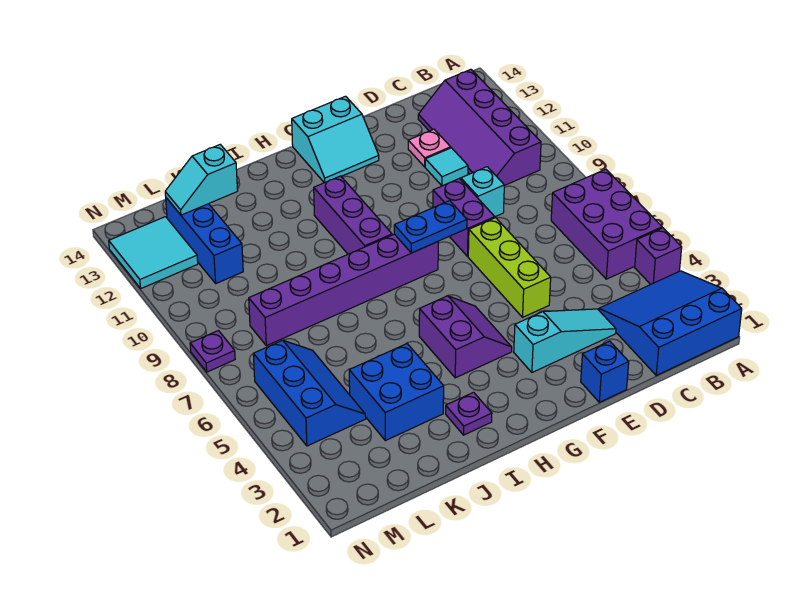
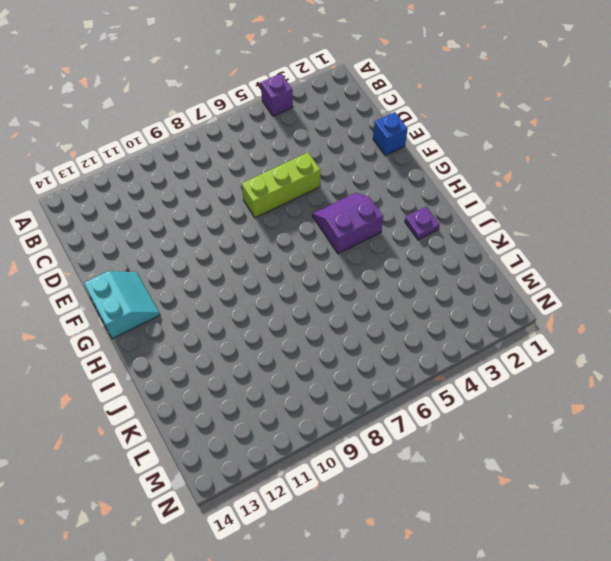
none -> blue slope A1:C3 level 1 top 1
none -> purple brick A5:B7 level 1
none -> purple slope B10:C13 level 1 top B

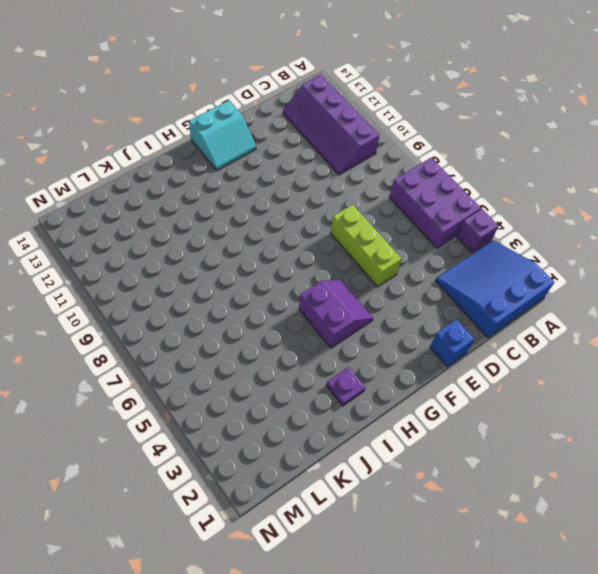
none -> cyan slope D3:F3 level 1 top F
none -> cyan brick D9 level 1
none -> cyan tile D11 level 1

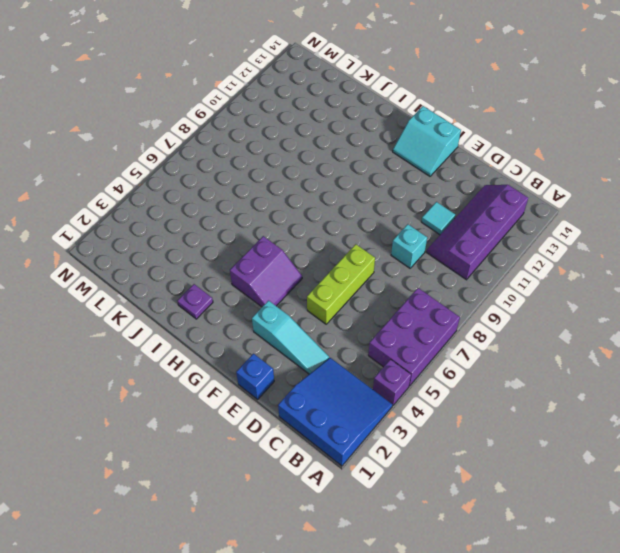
none -> pink plate D12 level 1
none -> purple brick E8:E9 level 1
none -> purple brick G8:L8 level 1

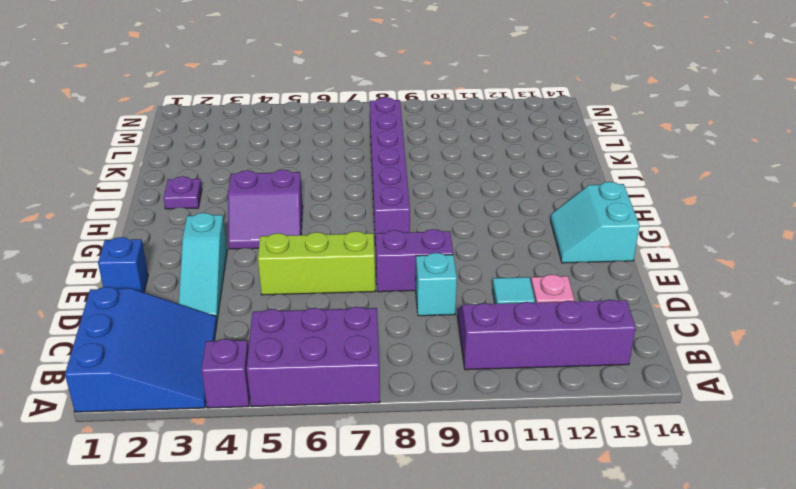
none -> purple brick H9:H11 level 1
none -> blue brick J3:K4 level 1
none -> blue slope L4:M6 level 1 top M

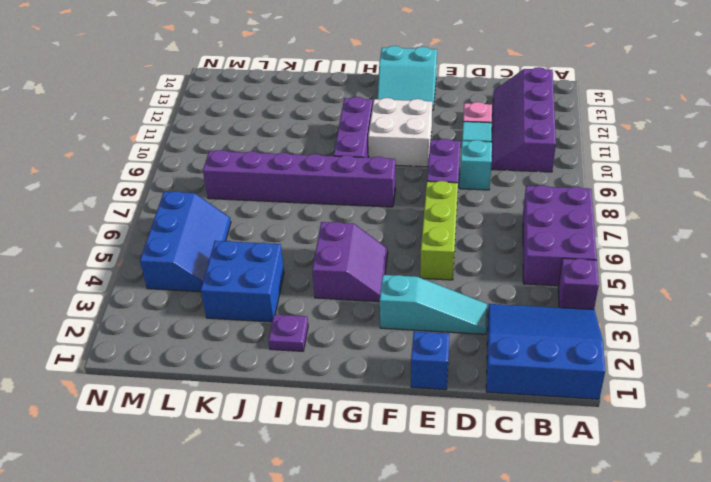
white brick F10:G11 level 1 -> none
none -> blue brick L11:L13 level 1
none -> cyan tile M12:N13 level 1
none -> purple plate N8 level 1

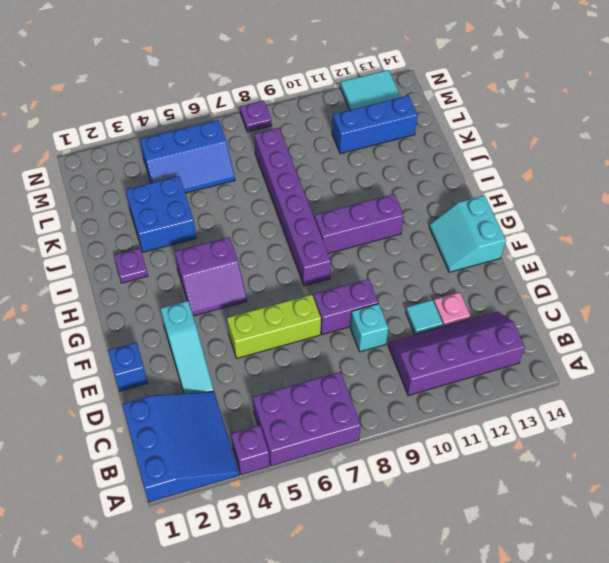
none -> blue plate F8:G8 level 2
none -> cyan slope K13:L13 level 2 top K

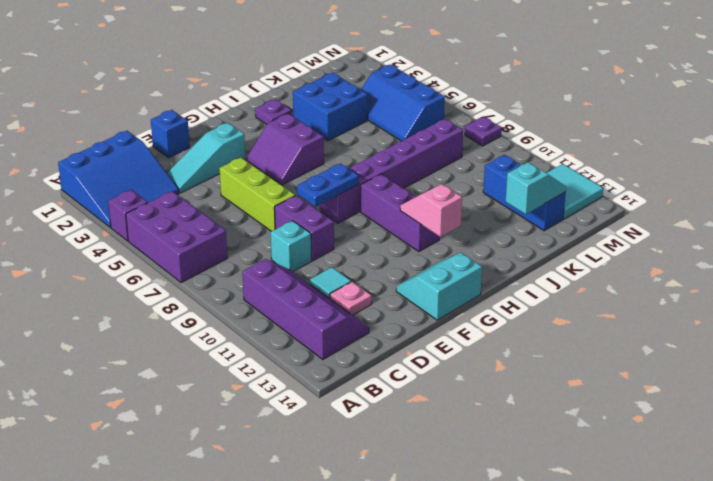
pink slope H11:H12 level 2 top 12 -> none

